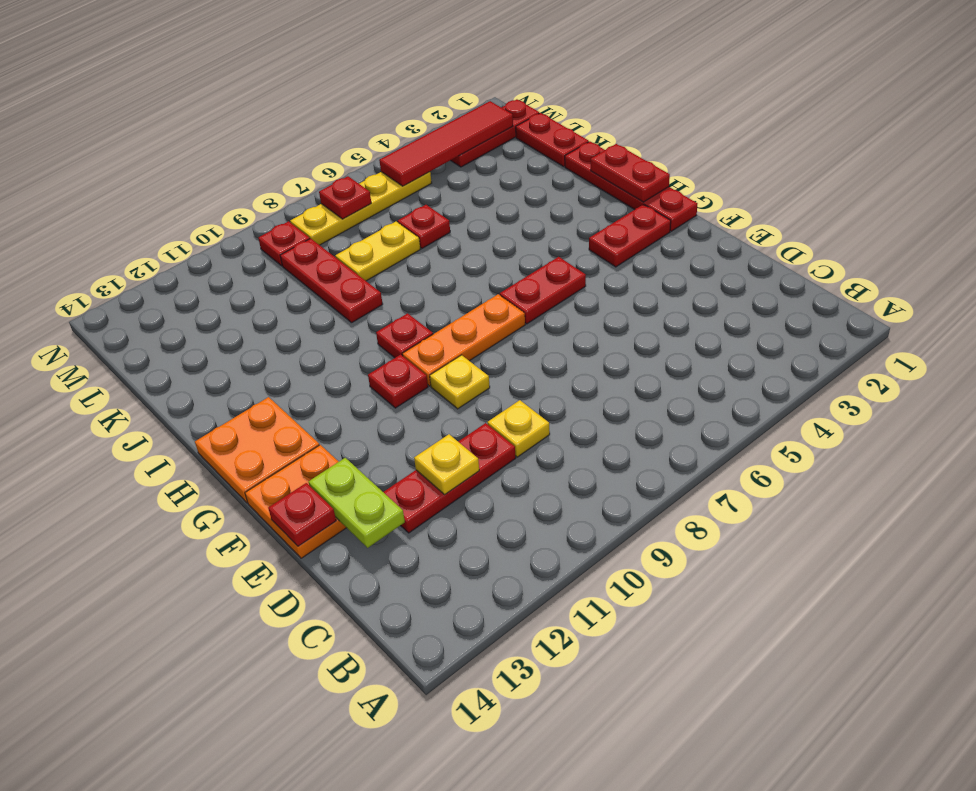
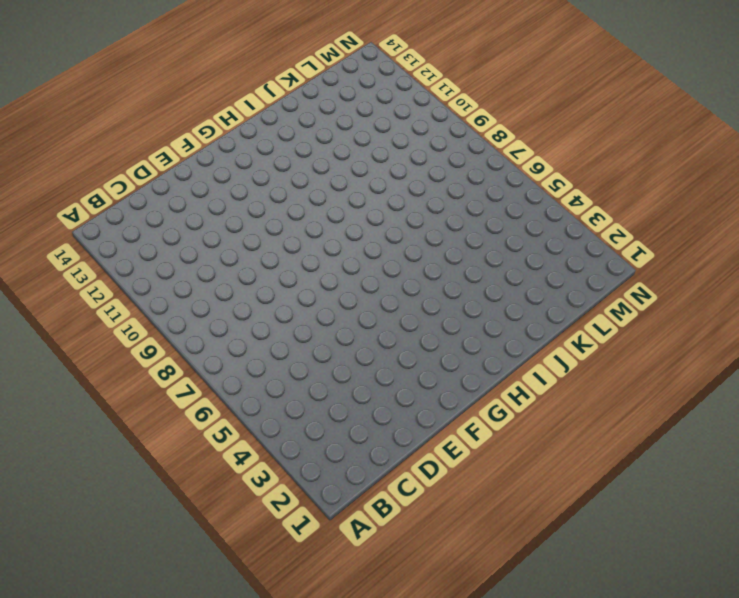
none -> yellow plate D9 level 1
none -> red plate D10:D12 level 1
none -> orange plate E13:F14 level 1

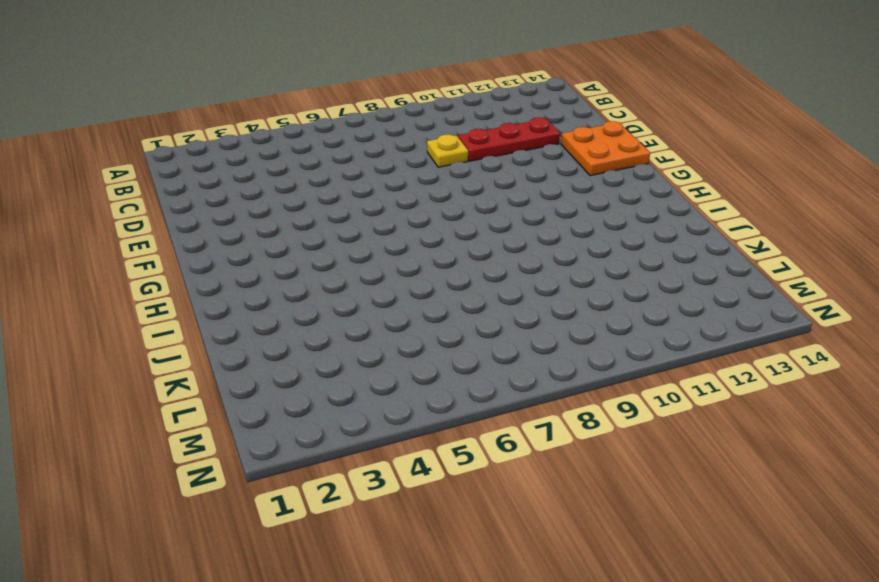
none -> yellow plate F9 level 1
none -> red plate G1:J1 level 1
none -> red plate G2:G3 level 1

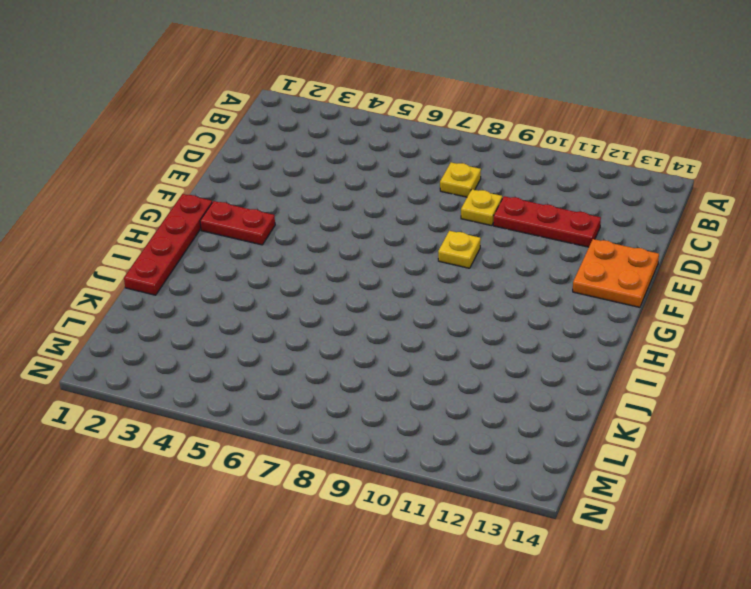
yellow plate C8 level 1 -> yellow plate D11 level 2
none -> red plate G5:G6 level 1
none -> orange plate G7:G9 level 1
none -> red plate G10 level 1

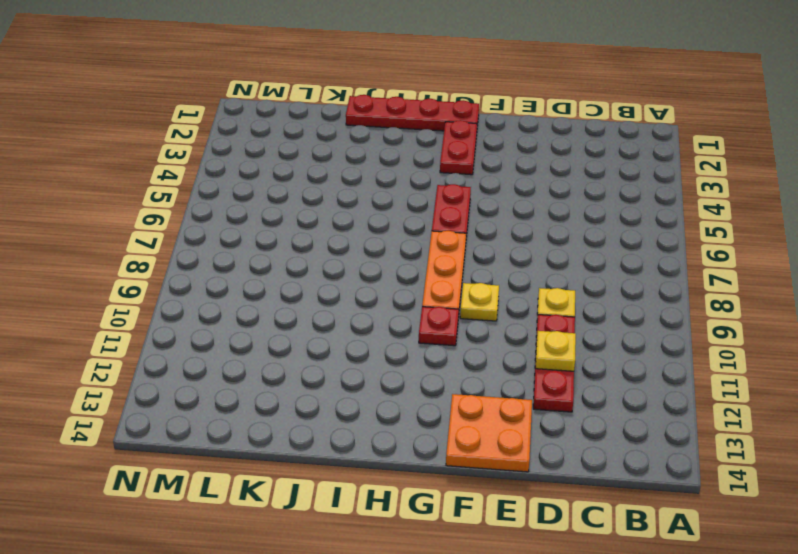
none -> orange plate G13:H14 level 1
none -> red plate H9 level 1
none -> red plate J9:L9 level 1

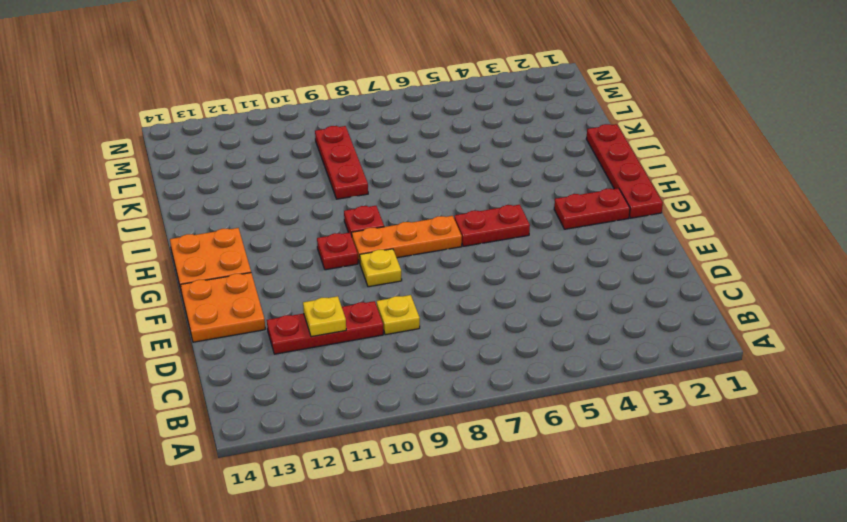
none -> red plate K1:L1 level 1
none -> red plate K6 level 1
none -> yellow plate K7:K8 level 1

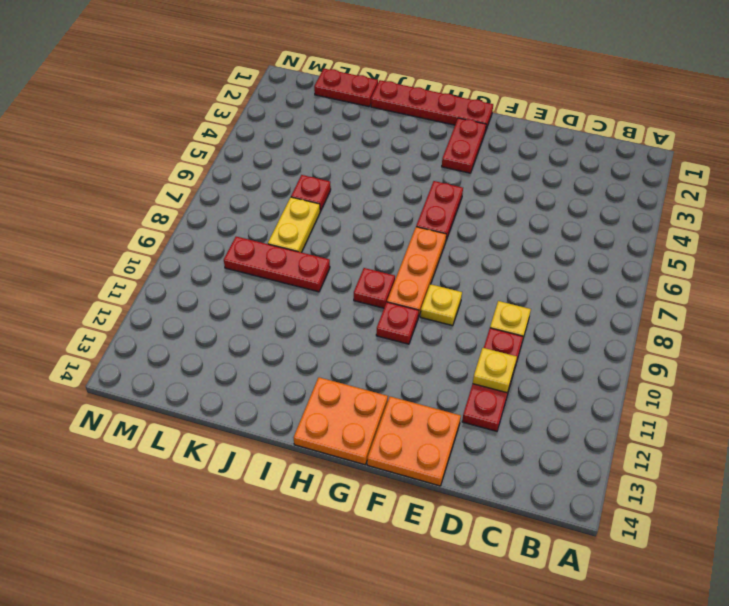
none -> red plate M1:M3 level 1
none -> yellow plate M5:M8 level 1
none -> red plate M9 level 1

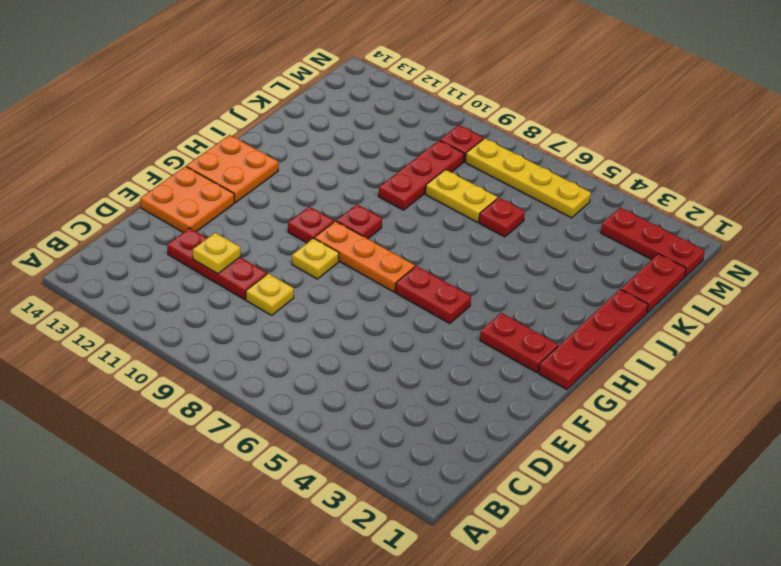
none -> lime plate D13:E13 level 2
none -> red plate E14 level 2
none -> red plate H1:I1 level 2

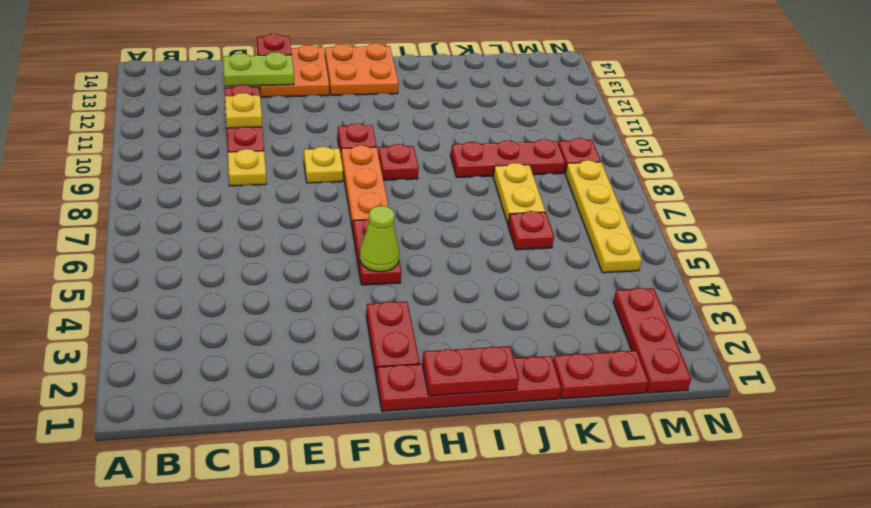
lime cone G5 level 2 -> none
none -> red tile M2:M5 level 2
none -> red plate M7 level 2

